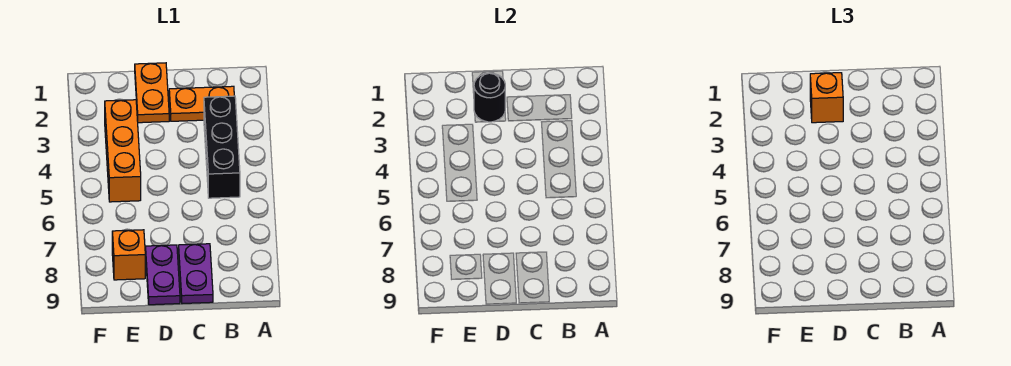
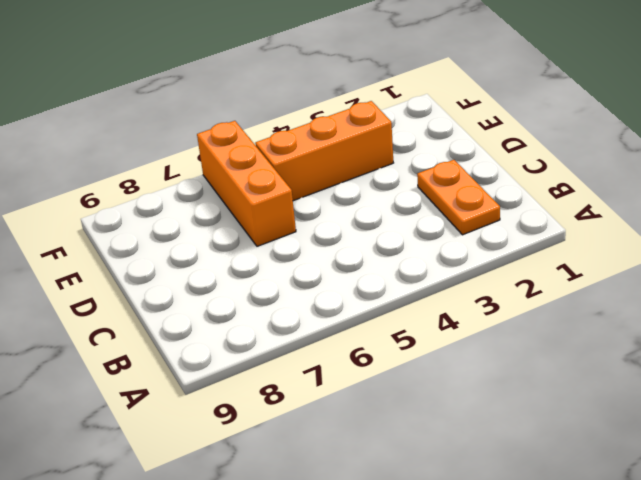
orange brick D6:F6 level 1 -> none
none -> black brick B3:B5 level 1
none -> purple plate C8:C9 level 1

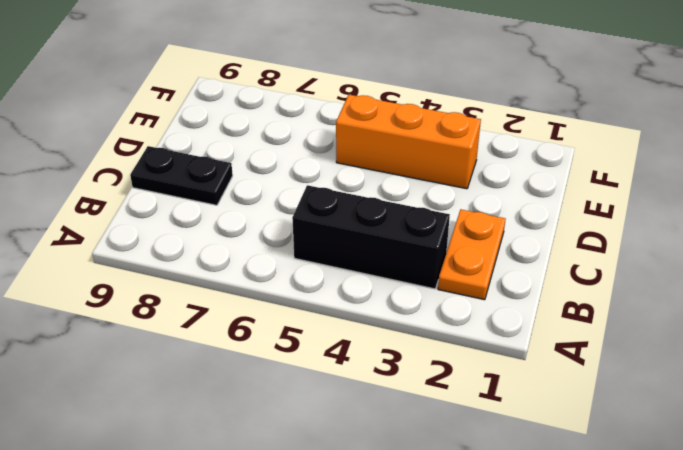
black plate C8:C9 level 1 -> purple plate C8:C9 level 1
none -> orange plate D1:D2 level 1
none -> purple plate D8:D9 level 1

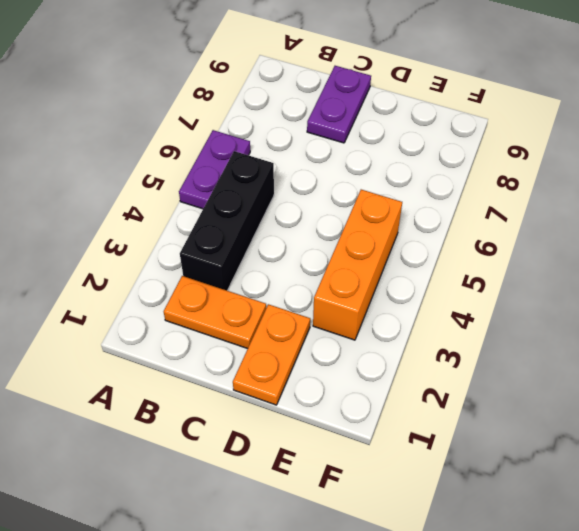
purple plate A5:A6 level 1 -> purple plate D8:D9 level 1
none -> orange brick E8 level 1
none -> black round brick D2 level 2

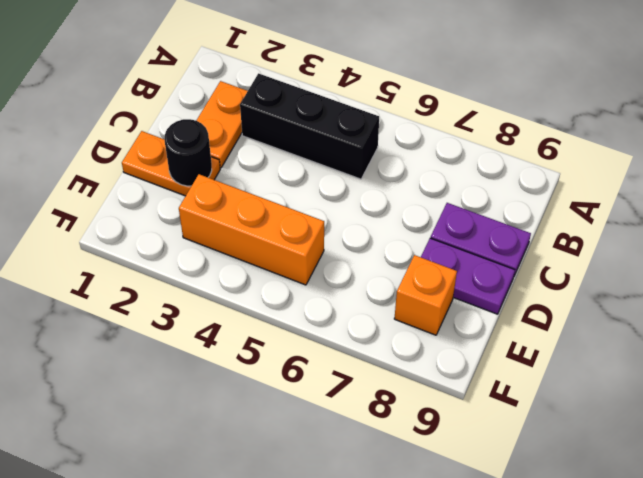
none -> orange brick D2 level 3

